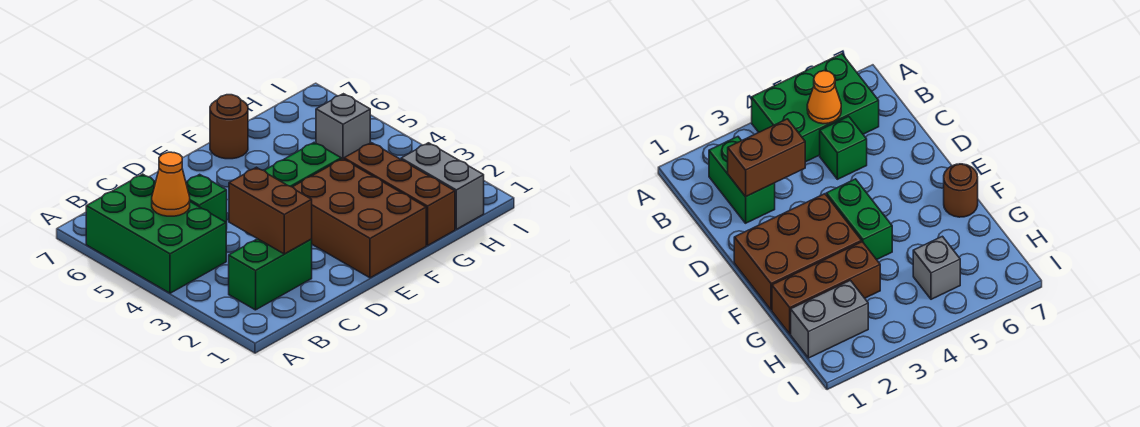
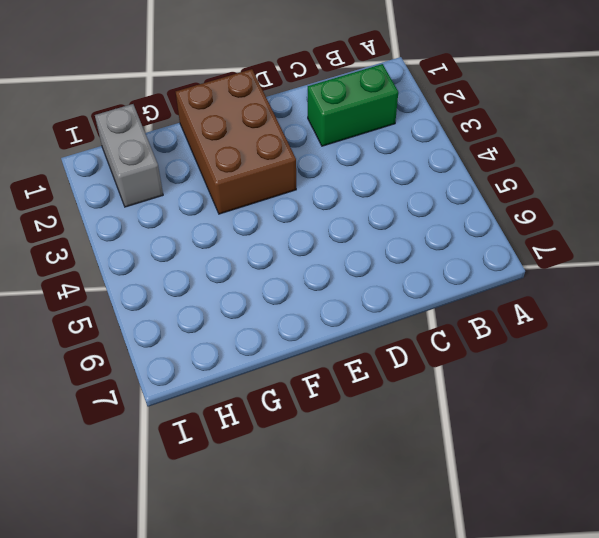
none -> green brick A4:B6 level 1
none -> green brick C5 level 1

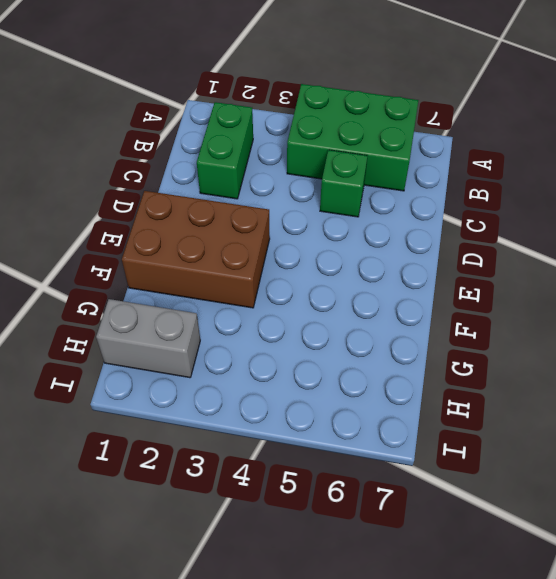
none -> green brick E4:F4 level 1
none -> brown round brick F7 level 1

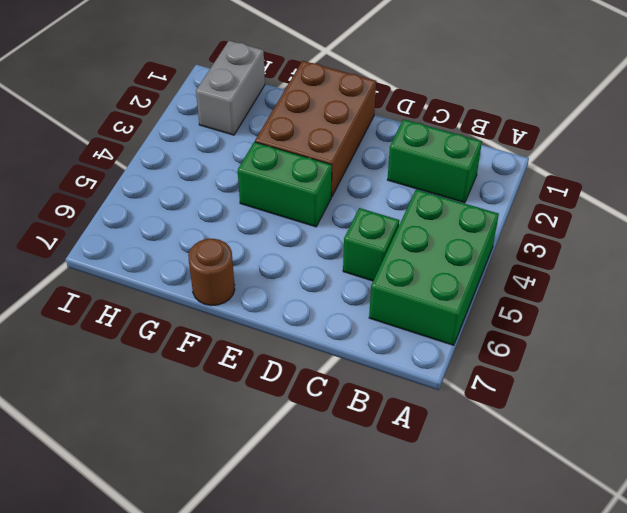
none -> brown brick G1:G3 level 1
none -> grey brick H5 level 1

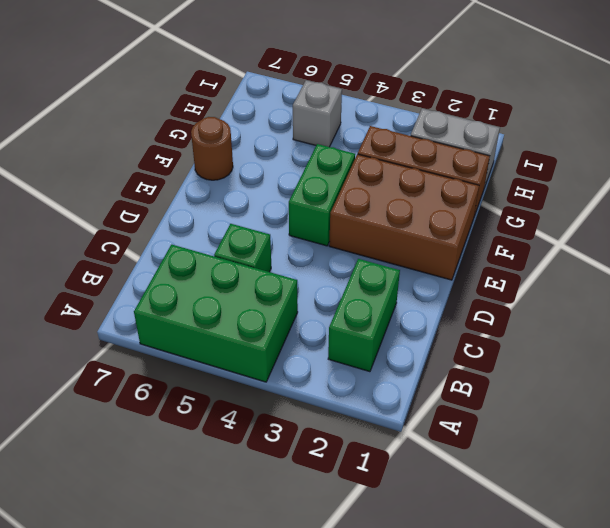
none -> orange cone B5 level 2
none -> brown brick C2:C3 level 2

